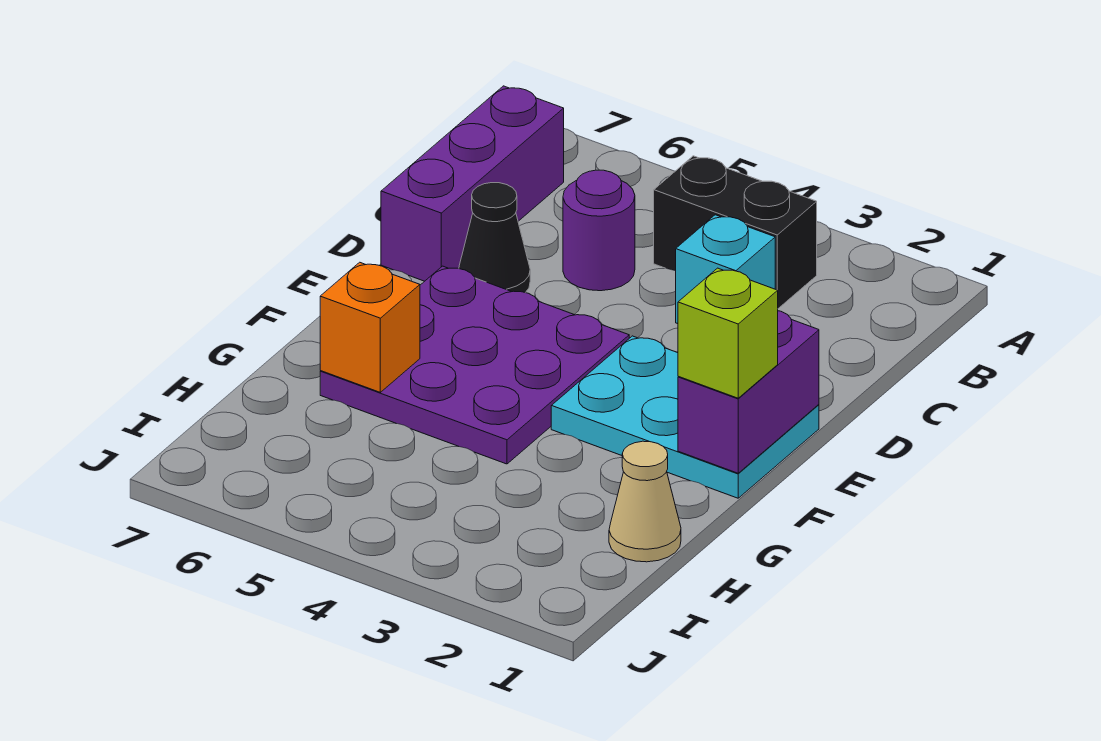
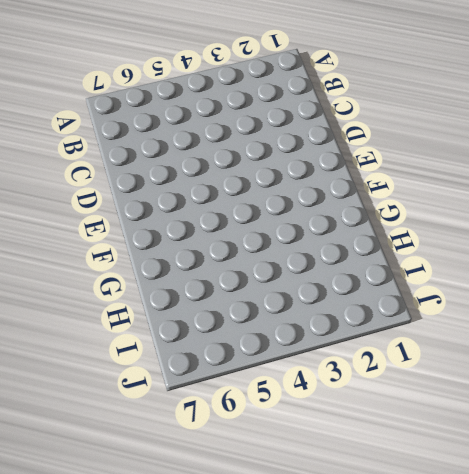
none -> black brick B3:B4 level 1
none -> purple brick B7:D7 level 1

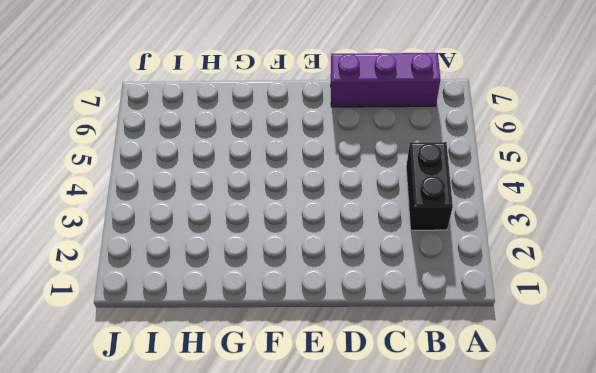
none -> cyan brick C3 level 1
none -> purple round brick C5 level 1

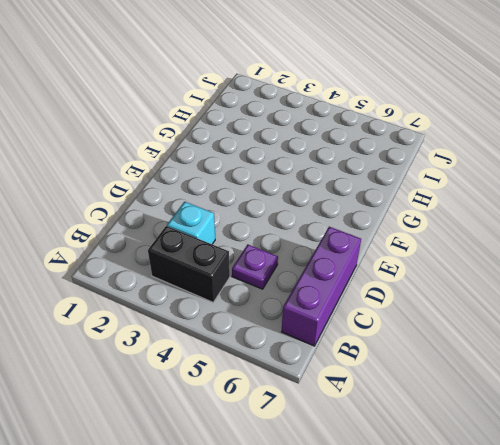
purple plate C5 level 1 -> purple round brick C5 level 1
none -> black cone D6 level 1
none -> cyan plate E1:F3 level 1

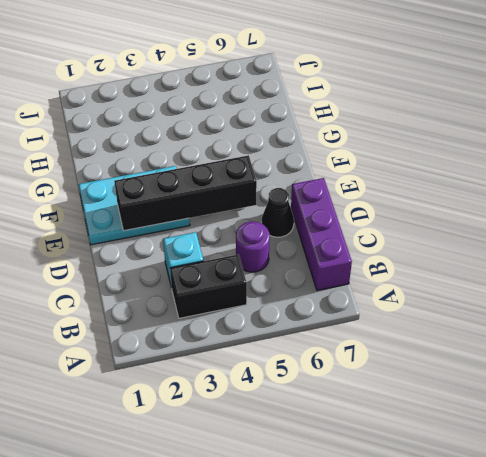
black brick E2:E5 level 2 -> none
none -> purple plate E4:G6 level 1
none -> tan cone H1 level 1

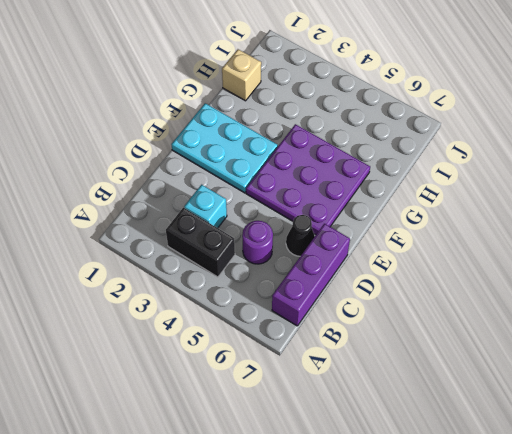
tan brick H1 level 1 -> tan cone H1 level 1
none -> purple brick E1:F1 level 2
none -> orange brick G6 level 2

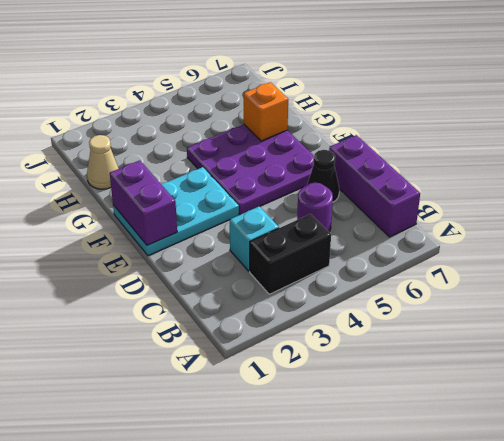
none -> lime brick F1 level 3

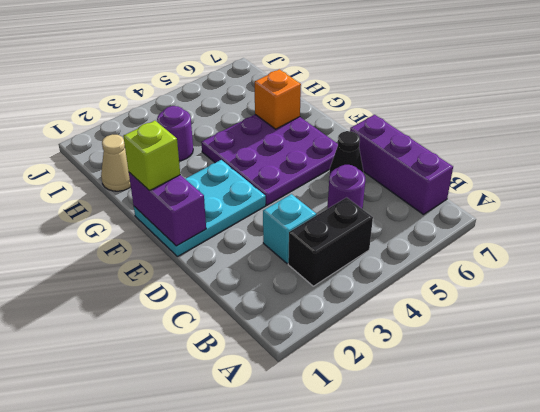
purple round brick H3 level 1 -> none

